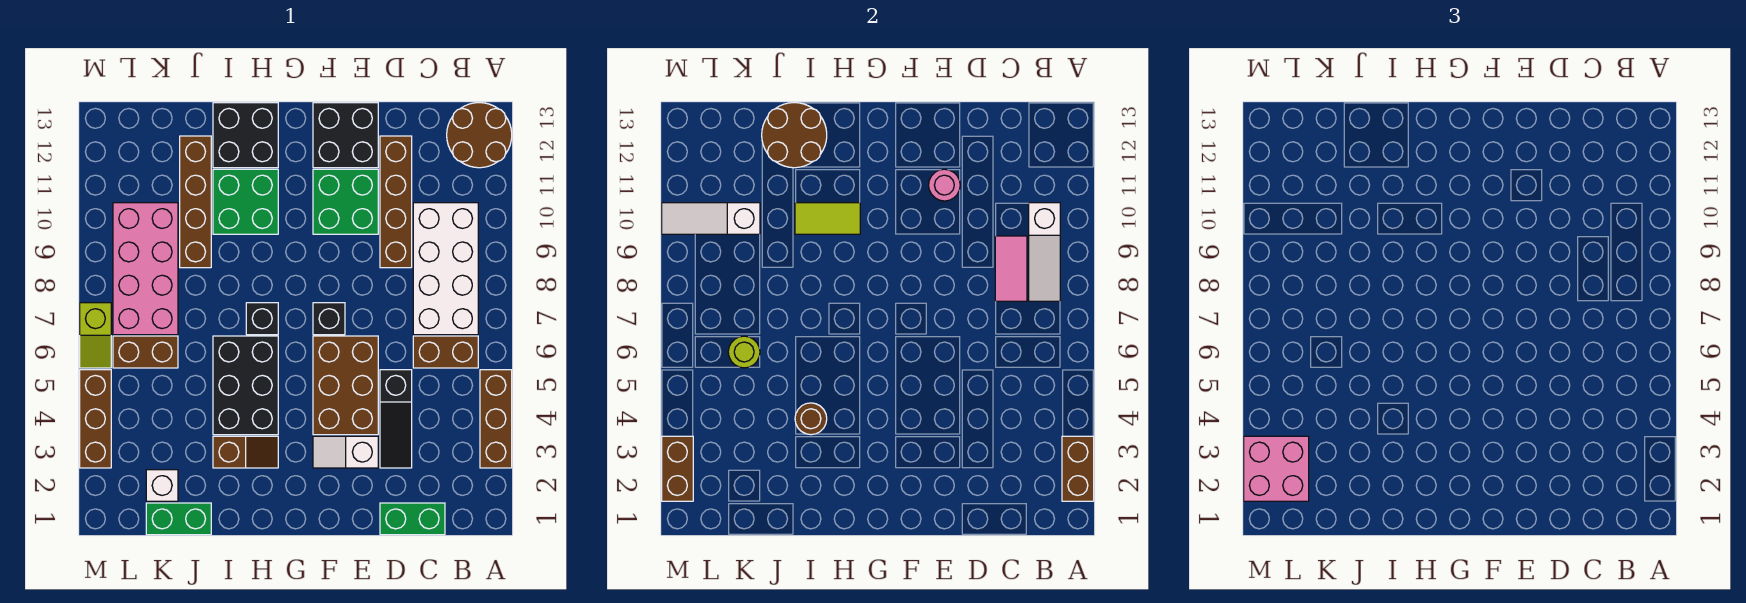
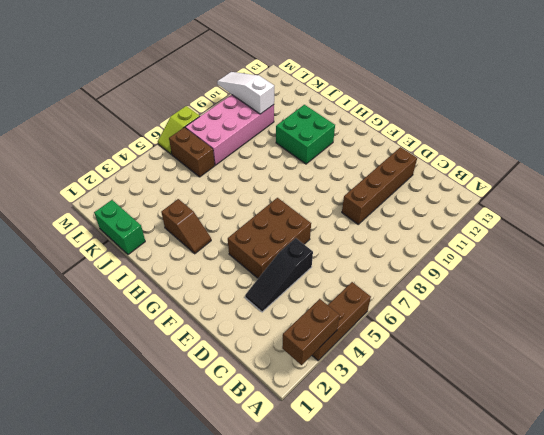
none -> brown round brick A12:B13 level 1
none -> brown brick B6:C6 level 1
none -> white brick B7:C10 level 1
none -> green brick C1:D1 level 1

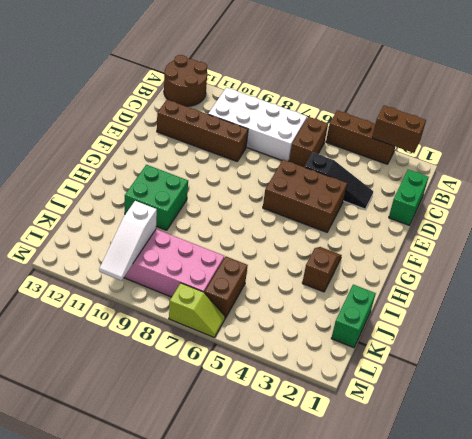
none -> white slope E3:F3 level 1 top E
none -> green brick E10:F11 level 1
none -> black brick E12:F13 level 1
none -> black brick F7 level 1

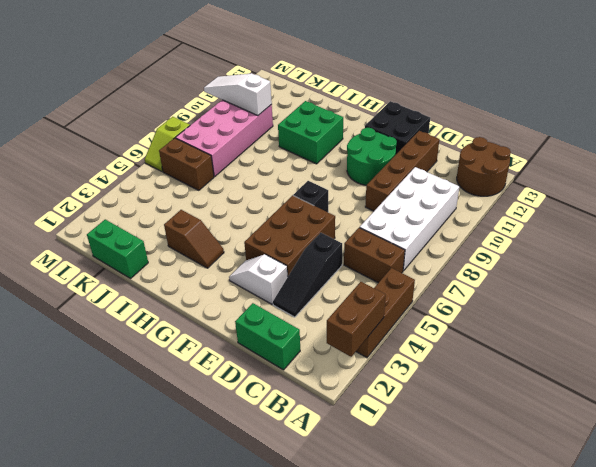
green round brick E10:F11 level 1 -> green brick E10:F11 level 1
none -> black brick H4:I6 level 1
none -> black brick H7 level 1
none -> black brick H12:I13 level 1
none -> brown brick J9:J12 level 1

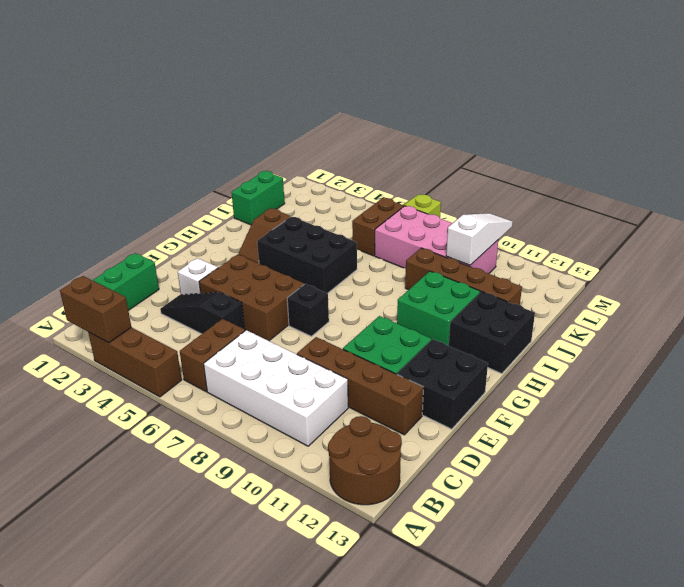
none -> black brick H7 level 1
none -> white brick K2 level 1
none -> brown brick M3:M5 level 1
none -> white slope B8:B10 level 2 top 10

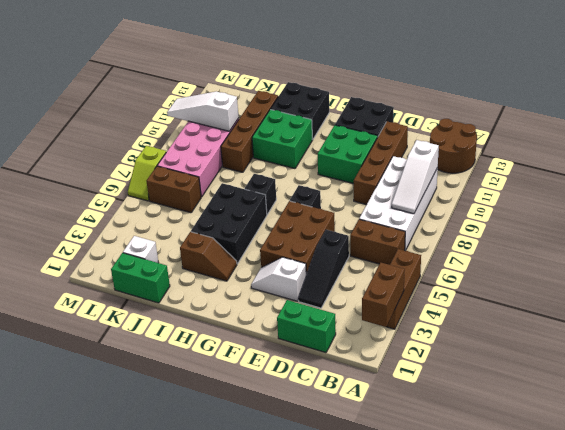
none -> brown brick M3:M5 level 1
none -> pink tile C8:C9 level 2
none -> pink round brick E11 level 2
none -> lime tile H10:I10 level 2

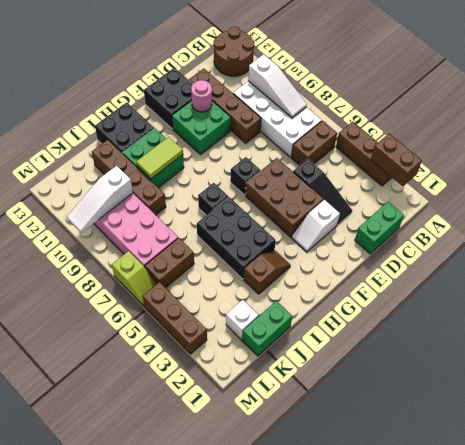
none -> pink tile C8:C9 level 2
none -> brown round brick I4 level 2
none -> brown round brick I12:J13 level 2
none -> lime round brick K6 level 2

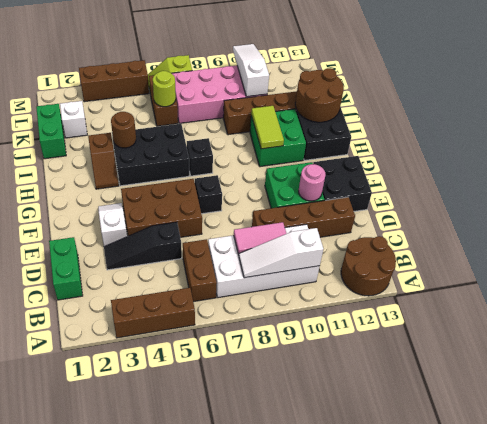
none -> brown brick A2:A3 level 2
none -> brown brick M2:M3 level 2
none -> pink brick L2:M3 level 3

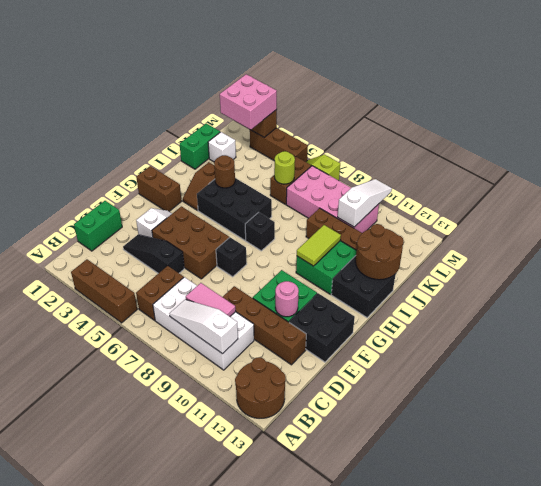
brown brick G1:G2 level 1 -> brown brick A2:A3 level 2

